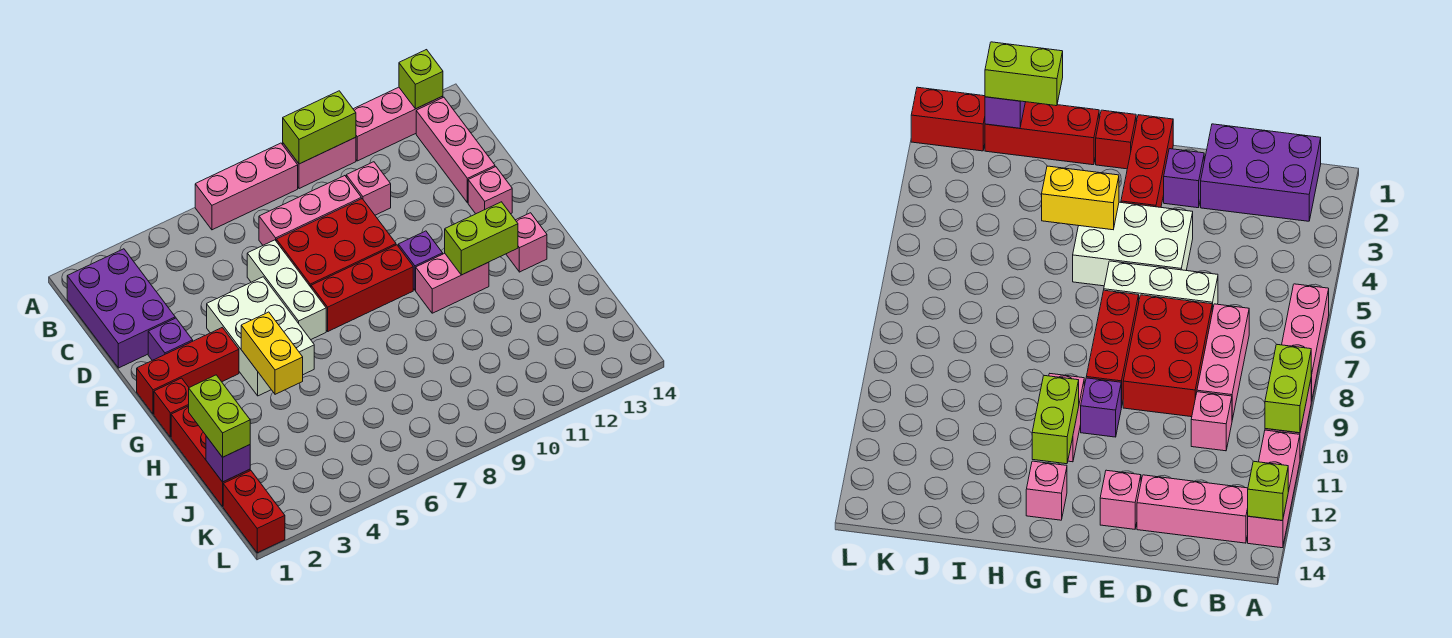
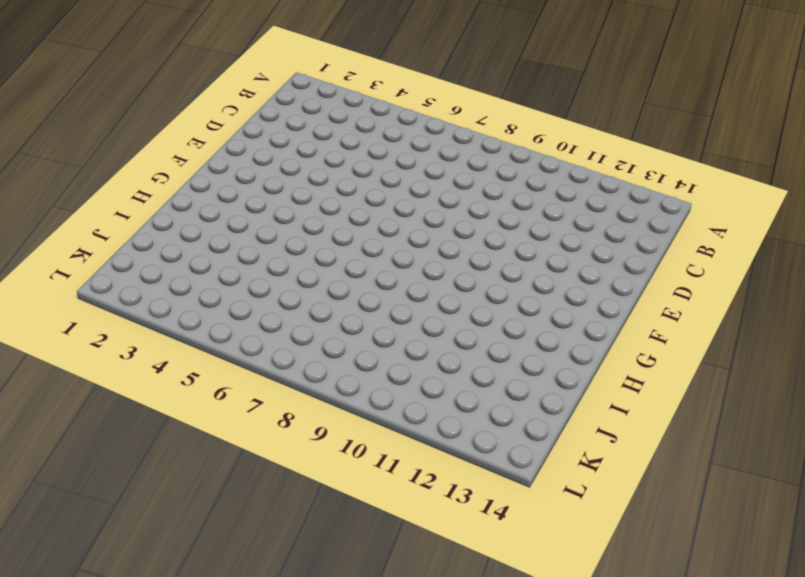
none -> pink brick A6:A8 level 1
none -> pink brick A9:A10 level 1
none -> pink brick A11:A13 level 1

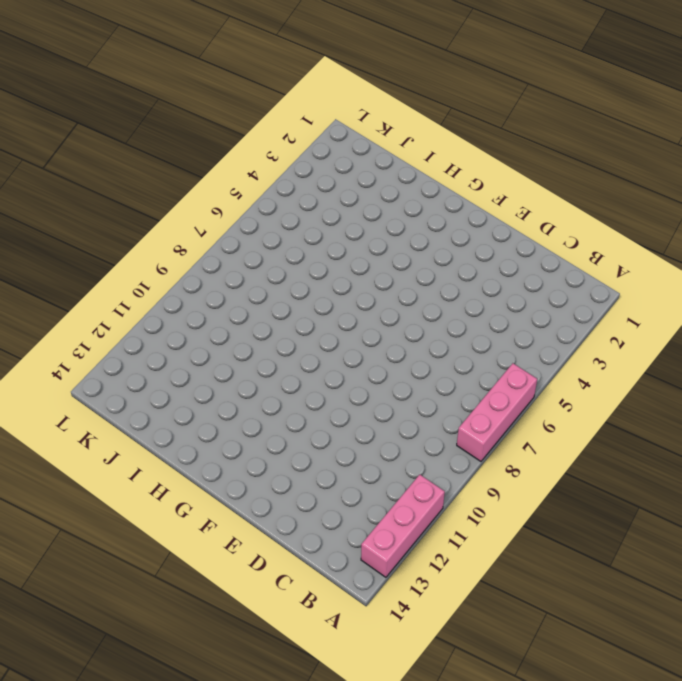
none -> pink brick A9:A10 level 1
none -> purple brick B1:D2 level 1
none -> pink brick B13:D13 level 1

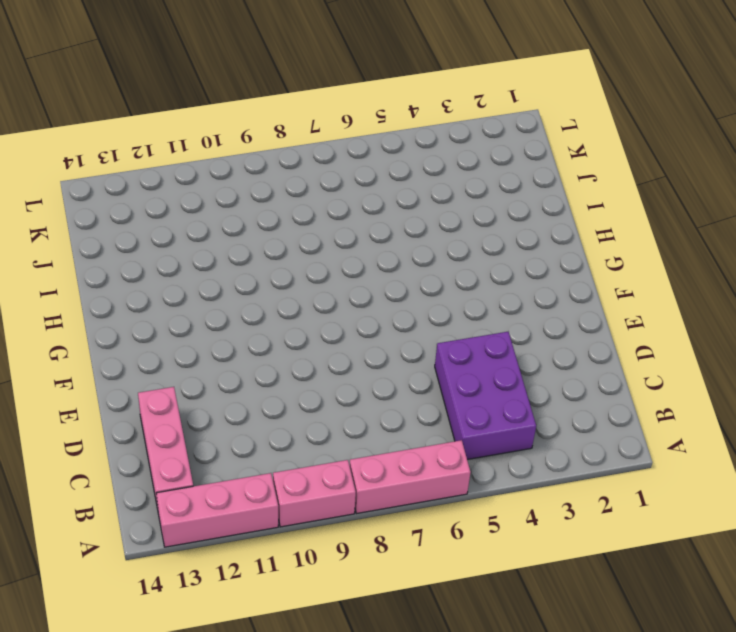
purple brick B4:D5 level 1 -> purple brick B1:D2 level 1
none -> pink brick C7:C9 level 1
none -> pink brick C10 level 1
none -> white brick D6:F6 level 1

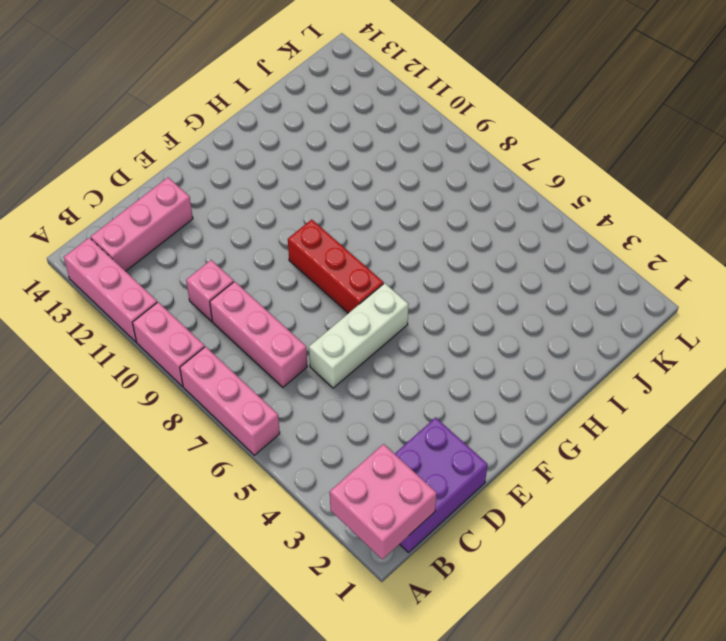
pink brick A1:B2 level 2 -> none
none -> red brick D7:E9 level 1
none -> purple brick E2 level 1
none -> white brick E4:G5 level 1

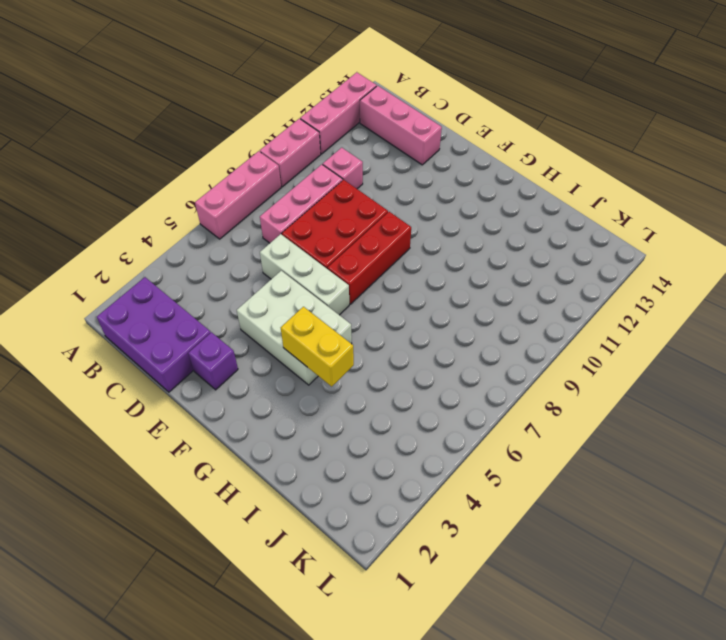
none -> pink brick E13 level 1
none -> red brick F1:F3 level 1
none -> purple brick F10 level 1

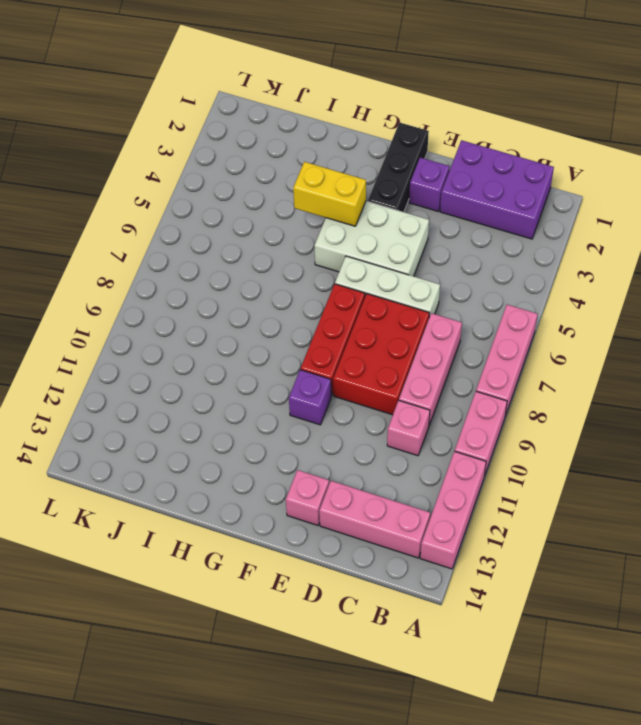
black brick F1:F3 level 1 -> red brick F1:F3 level 1
none -> red brick G1 level 1
none -> pink brick G10:G11 level 1
none -> pink brick G13 level 1

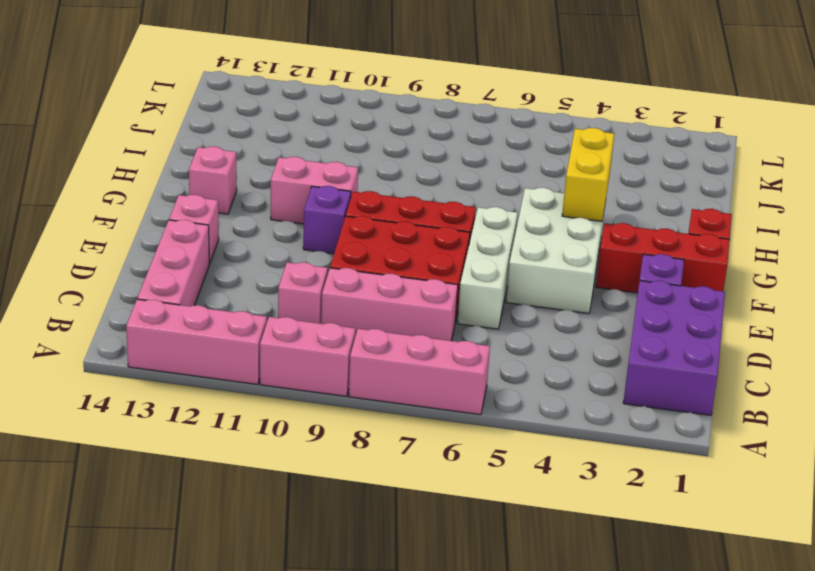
none -> red brick H1:J1 level 1
none -> red brick K1:L1 level 1
none -> lime brick A9:A10 level 2

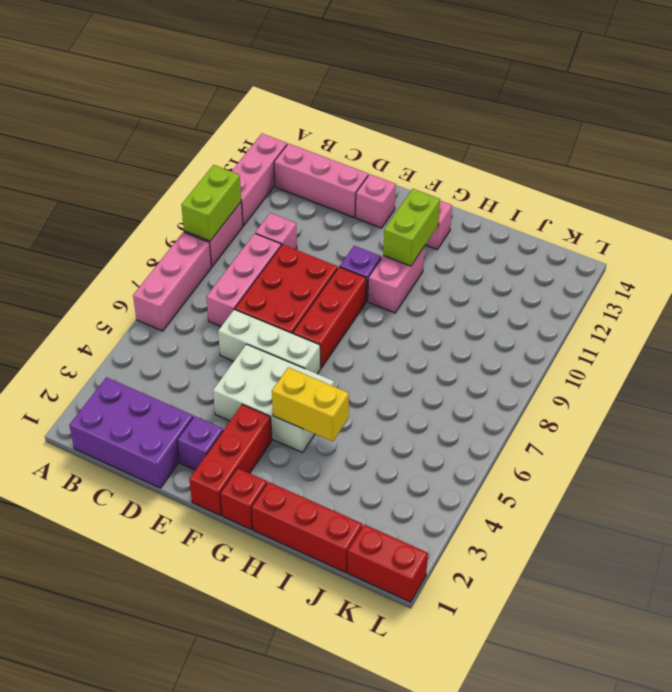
none -> lime brick A13 level 2
none -> purple brick J1 level 2
none -> lime brick I1:J1 level 3

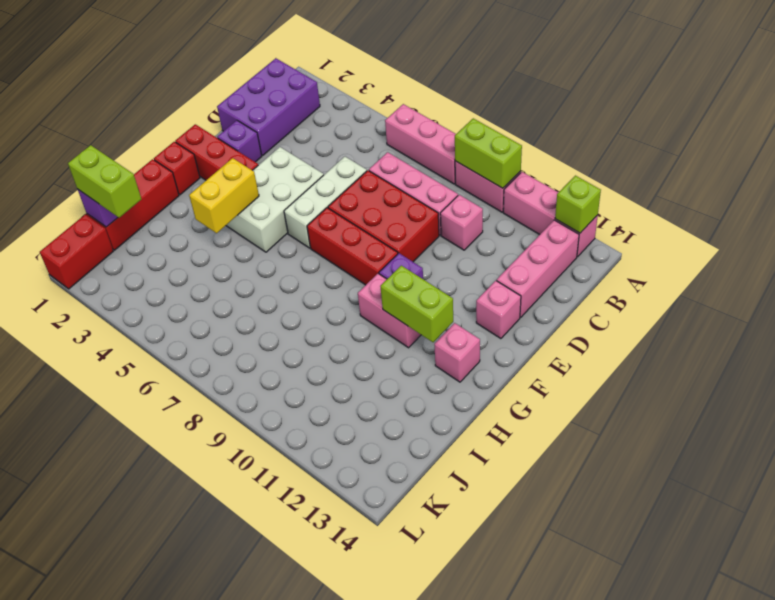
lime brick J1:J2 level 3 -> lime brick I1:J1 level 3

